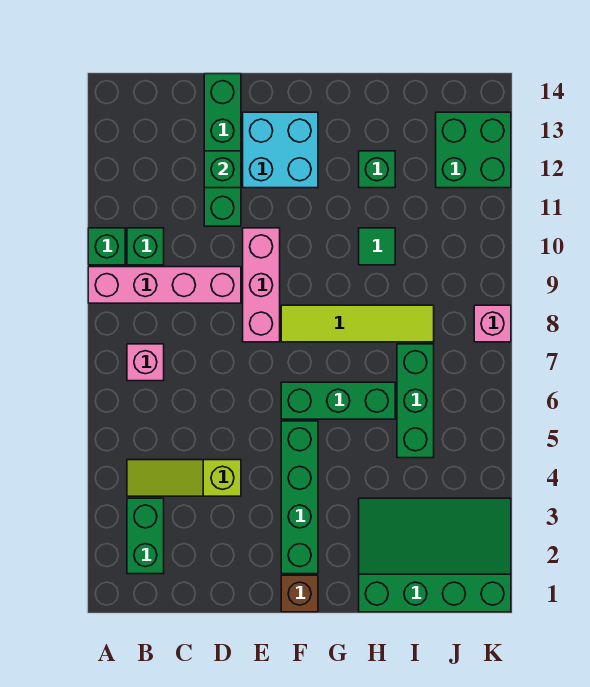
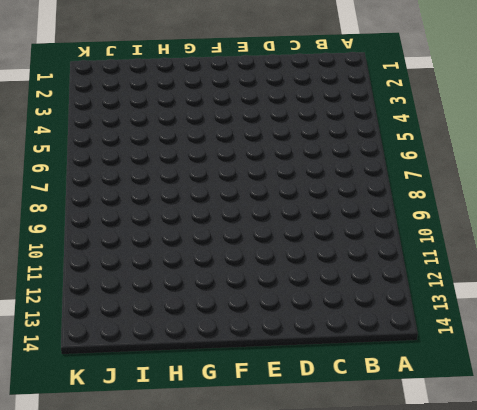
none -> pink brick A9:D9 level 1
none -> green brick A10 level 1
none -> green brick B2:B3 level 1

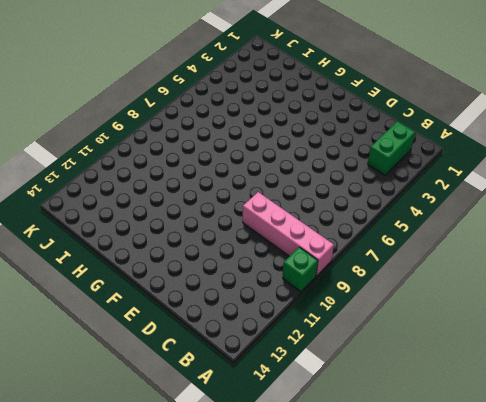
none -> lime slope B4:D4 level 1 top D
none -> pink brick B7 level 1
none -> green brick B10 level 1

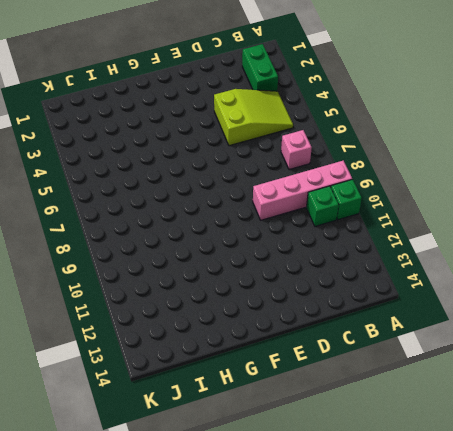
lime slope B4:D5 level 1 top D -> lime slope B4:D4 level 1 top D
none -> green brick D11:D14 level 1
none -> pink brick E8:E10 level 1
none -> cyan brick E12:F13 level 1

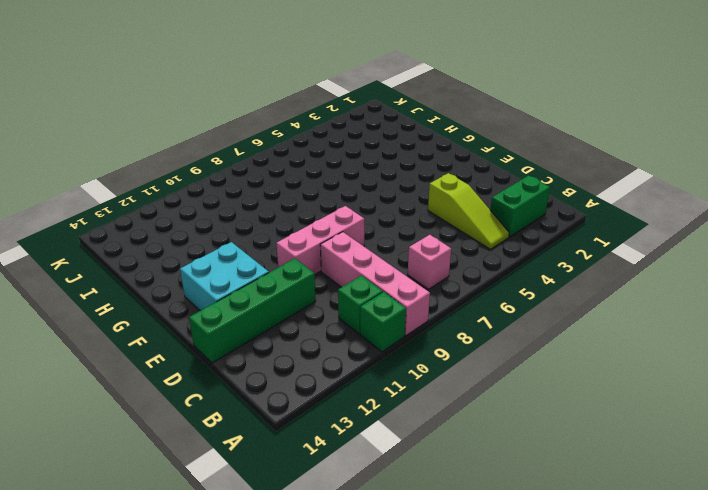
none -> brown brick F1 level 1
none -> green brick F2:F5 level 1
none -> green brick F6:H6 level 1

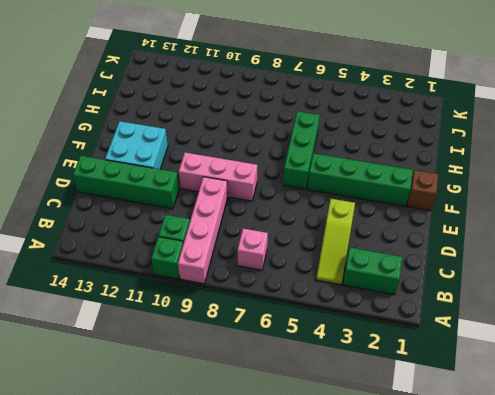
none -> lime tile F8:I8 level 1
none -> green slope H1:K3 level 1 top 1
none -> green tile H10 level 1

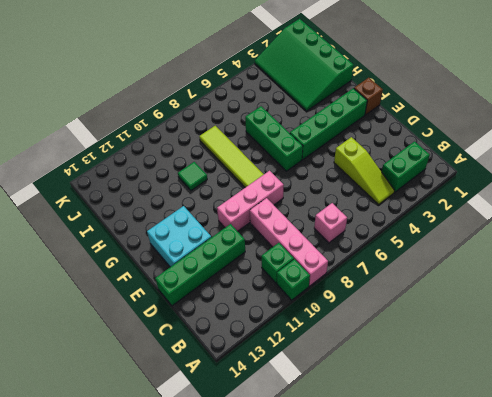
none -> green brick H12 level 1
none -> green brick I5:I7 level 1
none -> green brick J12:K13 level 1

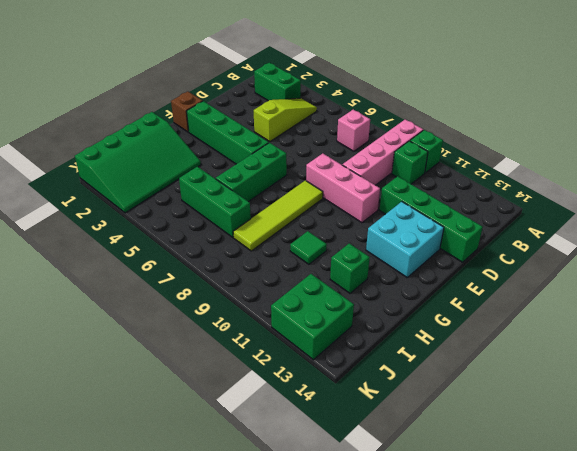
none -> pink brick K8 level 1
none -> green brick D12 level 2

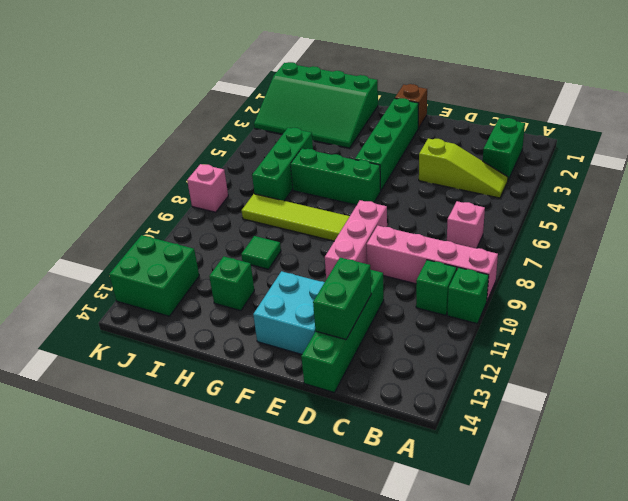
green brick D12:D13 level 2 -> green brick D12 level 2

